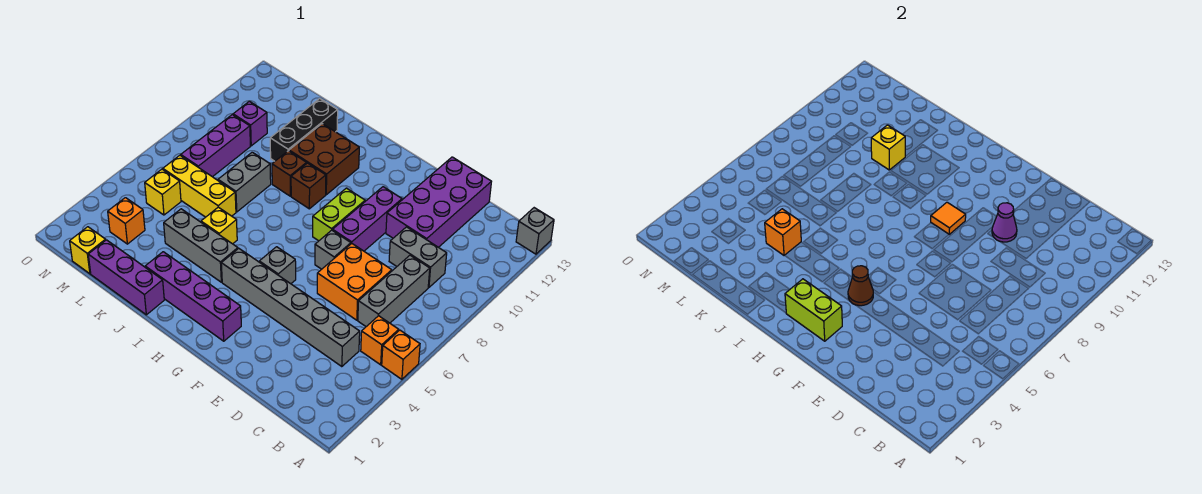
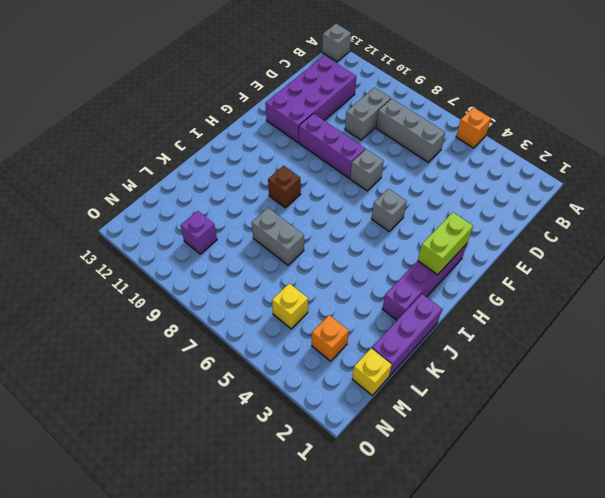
purple brick C11:F12 level 1 -> purple brick D10:E13 level 1
none -> orange brick B5 level 1
none -> grey brick C4:H4 level 1
none -> orange brick D6:E7 level 1
none -> lime brick G8:G9 level 1

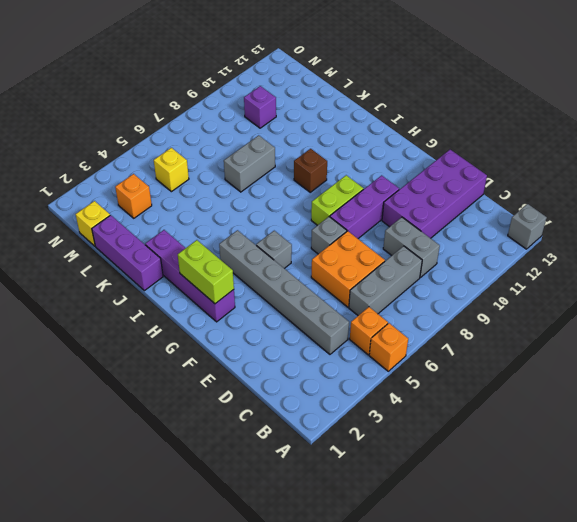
none -> grey brick I4:K4 level 1
none -> brown brick I10:J11 level 1
none -> yellow brick J5 level 1
none -> brown brick J9 level 1

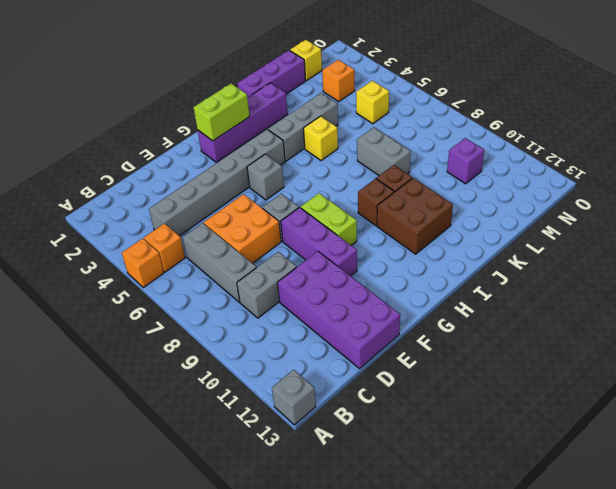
none -> yellow brick K6:M6 level 1
none -> black brick K10:K12 level 1
none -> purple brick M7:M9 level 1
none -> purple cone E10 level 2

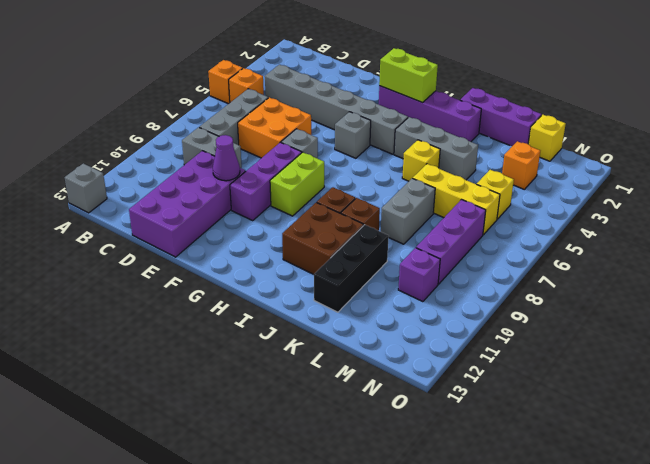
none -> brown cone G4 level 2
none -> orange tile G9 level 2
none -> orange brick K4 level 2
none -> yellow brick K10 level 2

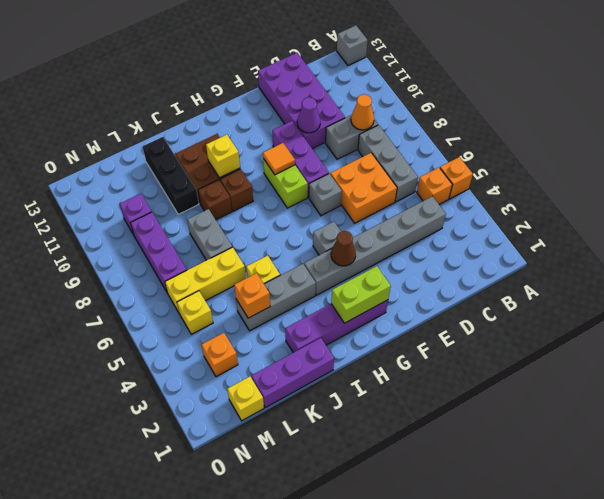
orange cone C9 level 2 -> none
yellow brick I10 level 2 -> yellow brick K10 level 2

